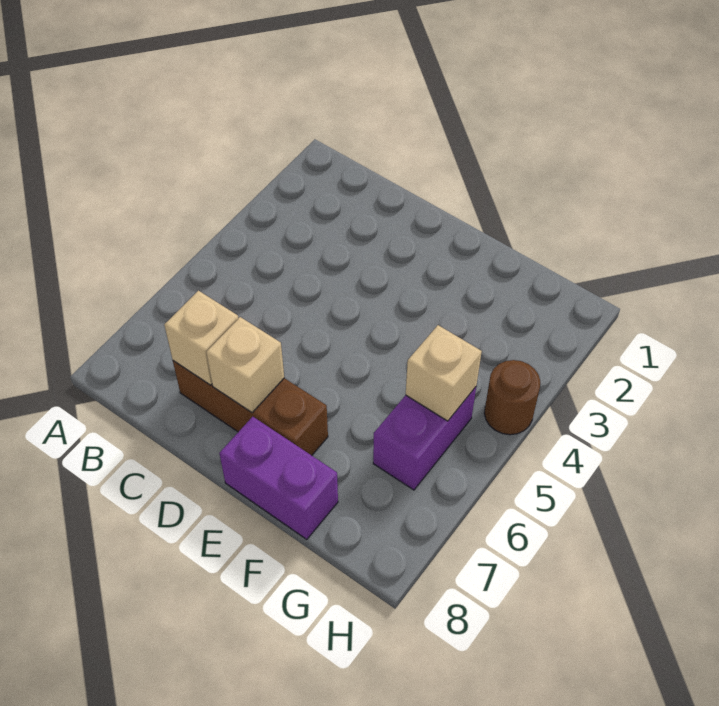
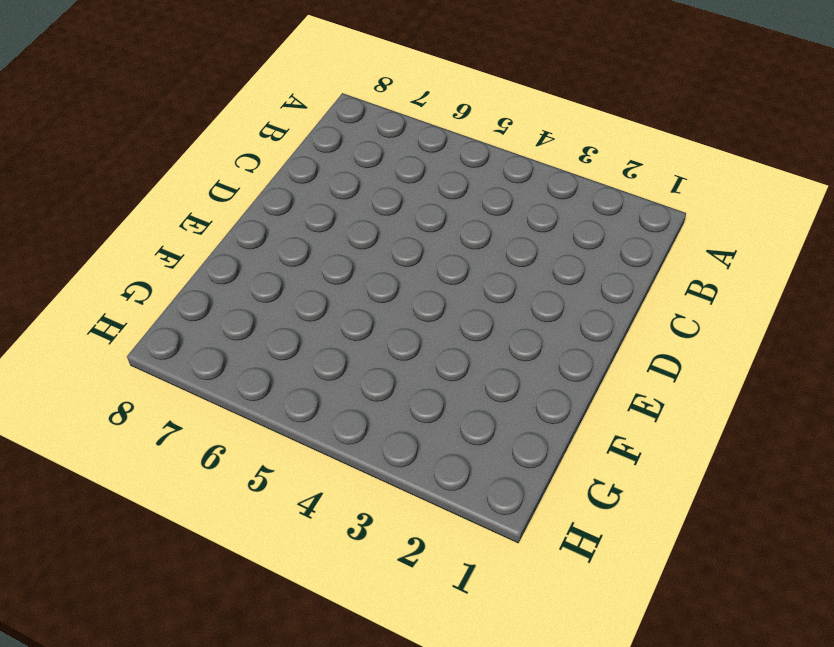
none -> brown brick C7:E7 level 1
none -> purple brick E8:F8 level 1

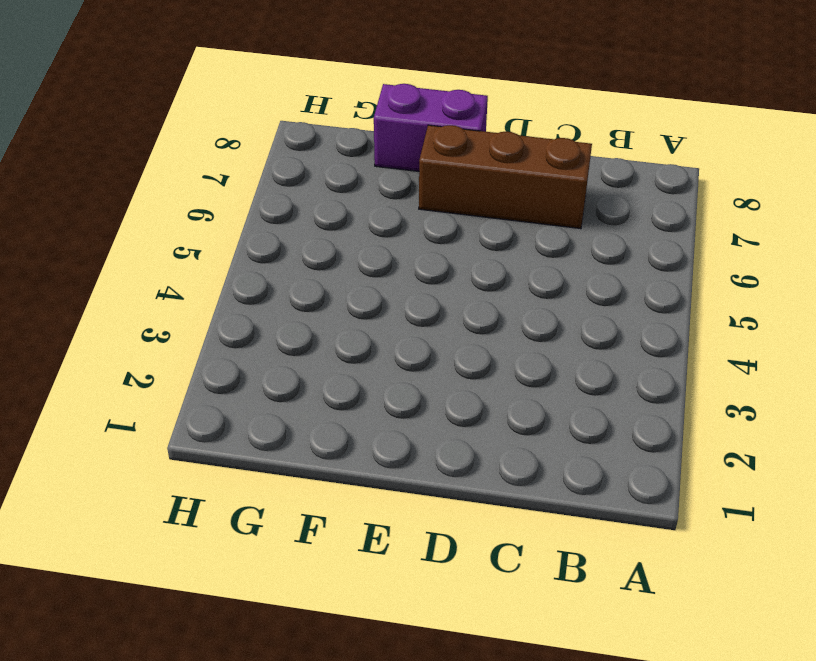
none -> purple brick G5:G6 level 1
none -> brown round brick H4 level 1

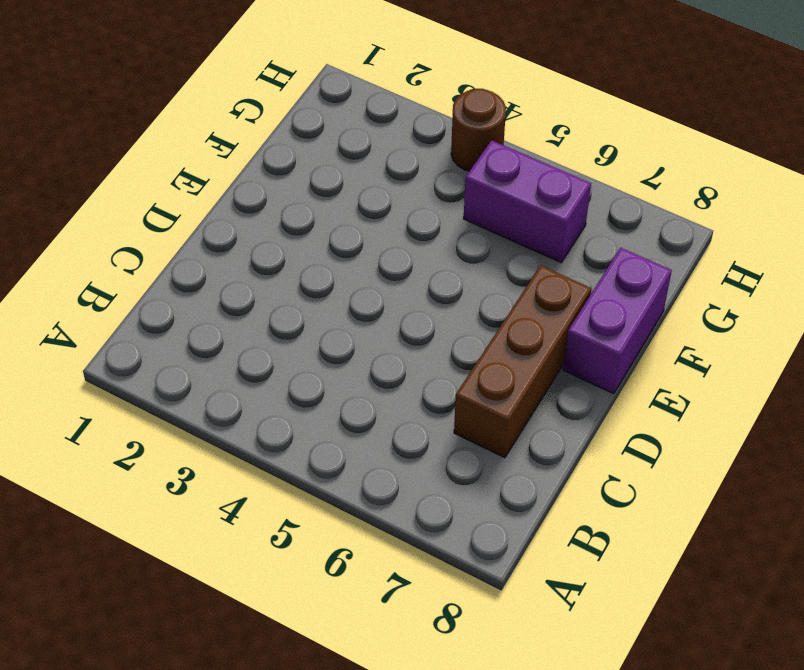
none -> tan brick C7 level 2
none -> tan brick D7 level 2

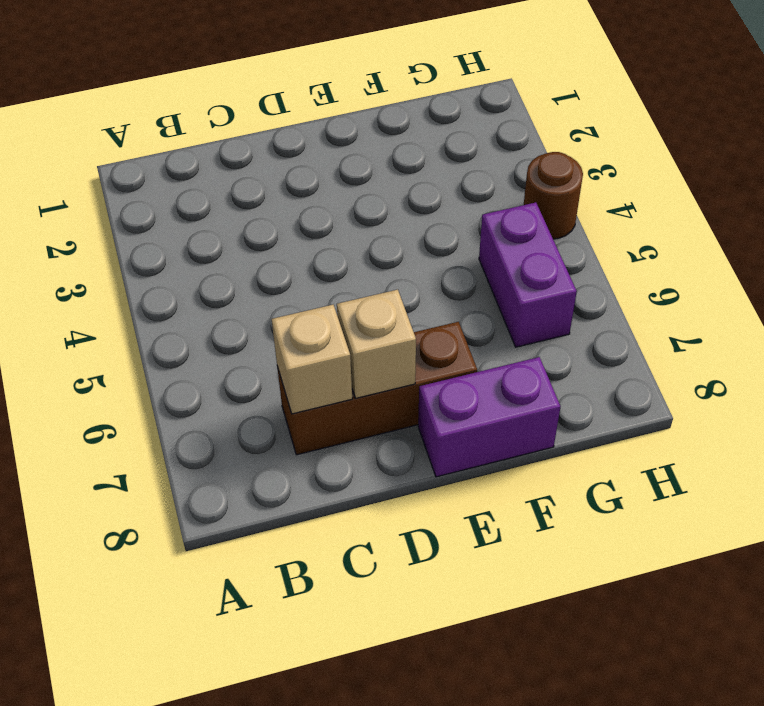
none -> tan brick G5 level 2

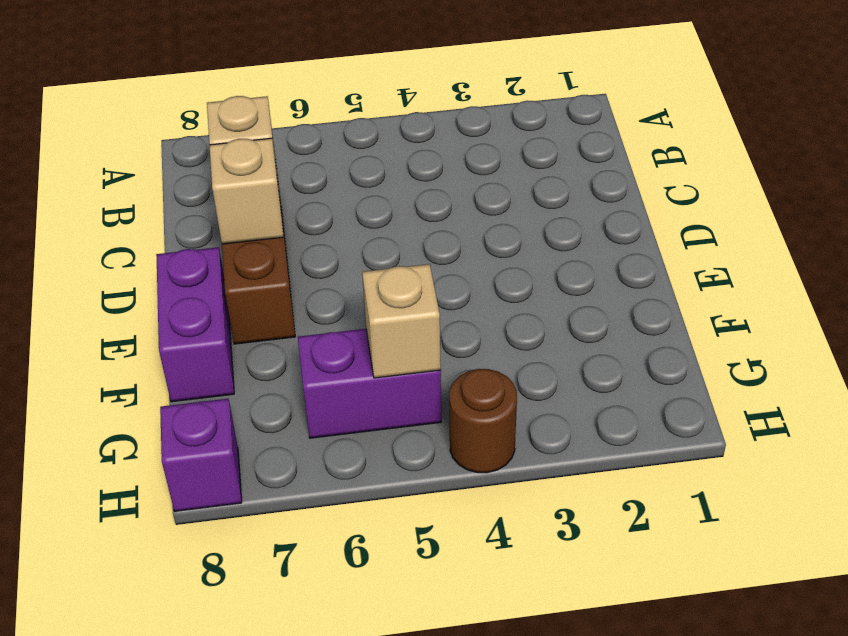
purple brick H8 level 1 -> none

